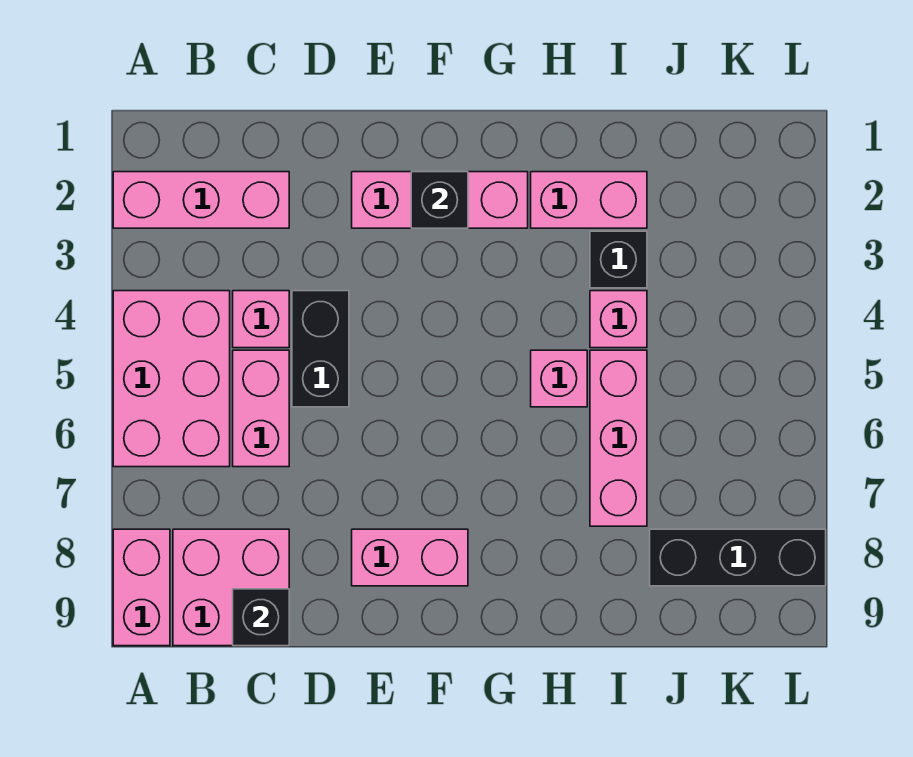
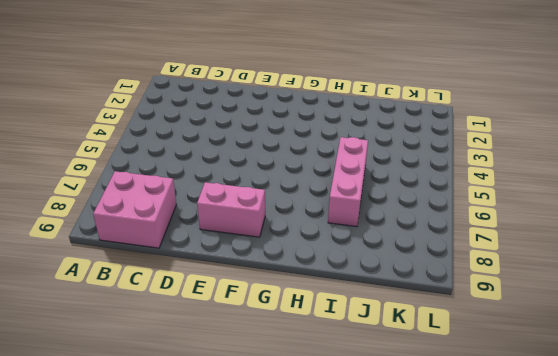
none -> pink brick A2:C2 level 1
none -> pink brick A4:B6 level 1
none -> pink brick A8:A9 level 1

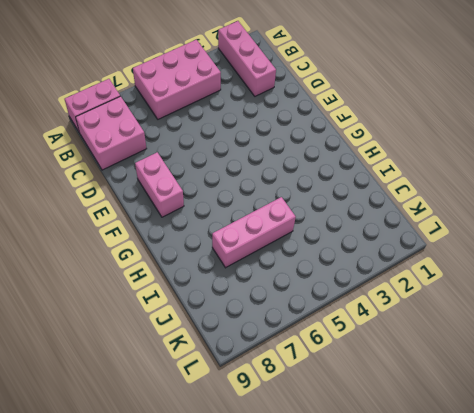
none -> pink brick C4 level 1
none -> pink brick C5:C6 level 1
none -> black brick D4:D5 level 1

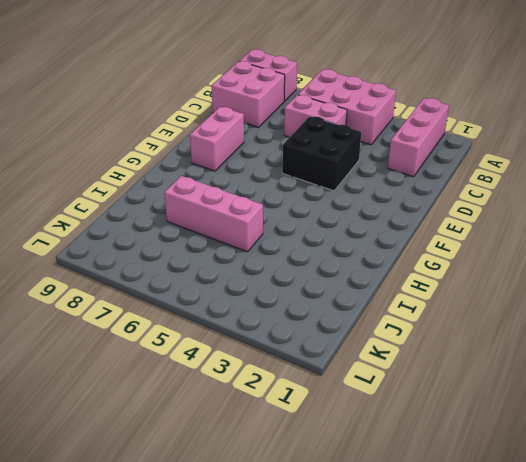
black brick D4:E5 level 1 -> black brick D4:D5 level 1
none -> pink brick C4 level 1
none -> pink brick E2:G2 level 1
none -> pink brick H2:I2 level 1

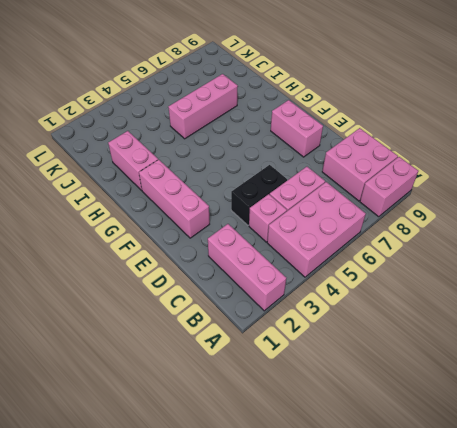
none -> pink brick H5 level 1
none -> black brick I3 level 1
none -> pink brick I4 level 1

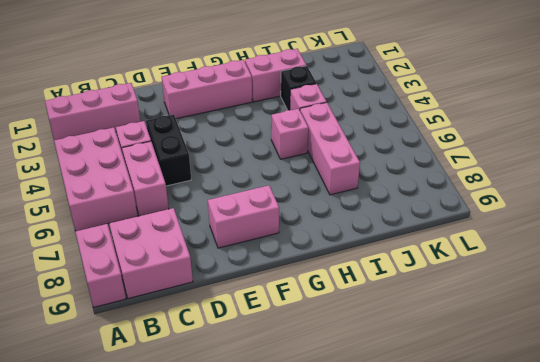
none -> black brick J8:L8 level 1
none -> black brick C9 level 2
none -> black brick F2 level 2

